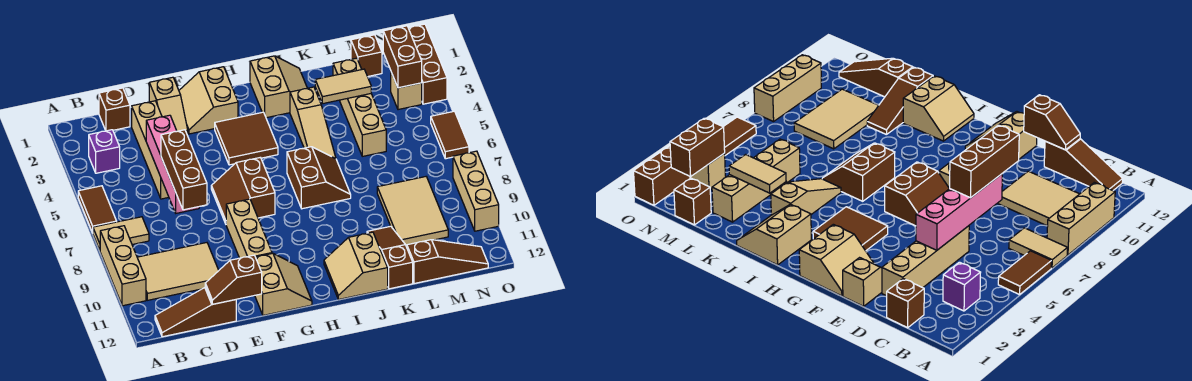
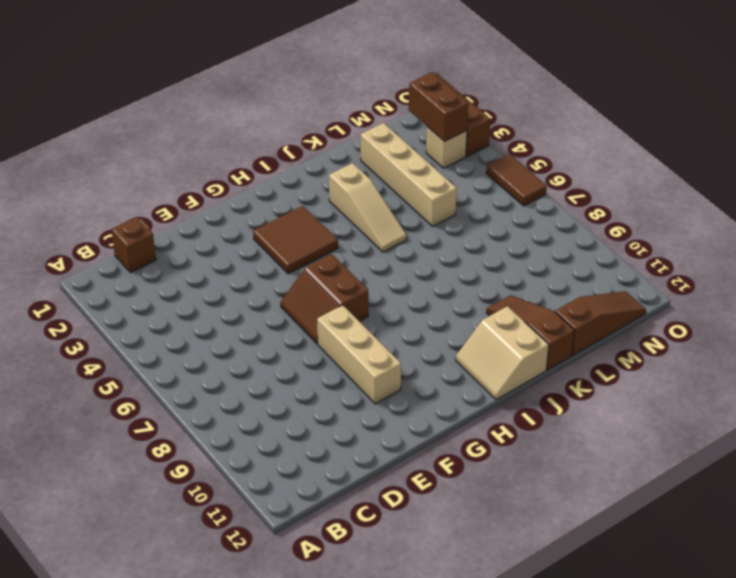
none -> brown tile A5:A6 level 1
none -> tan tile A7:B7 level 1
none -> tan brick A8:A10 level 1
none -> purple brick B3 level 1

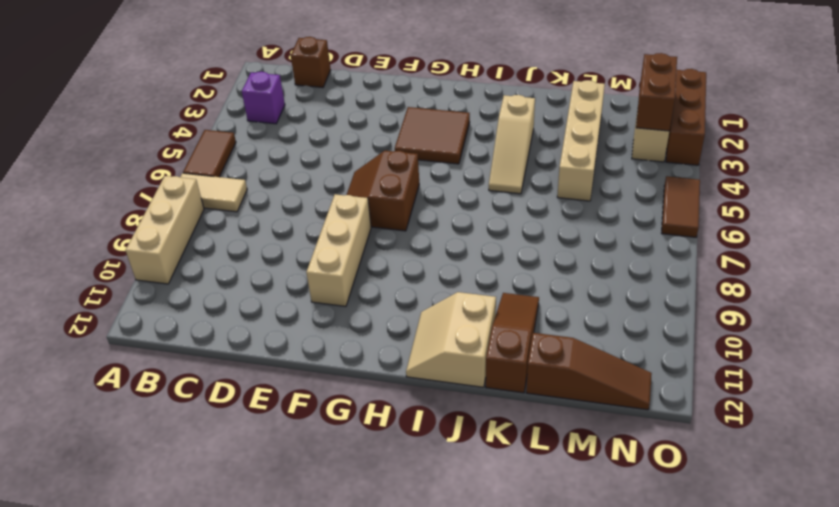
none -> tan tile B9:D10 level 1
none -> brown slope B12:D12 level 1 top D
none -> tan brick D2:D5 level 1
none -> tan slope E1:E2 level 1 top 1

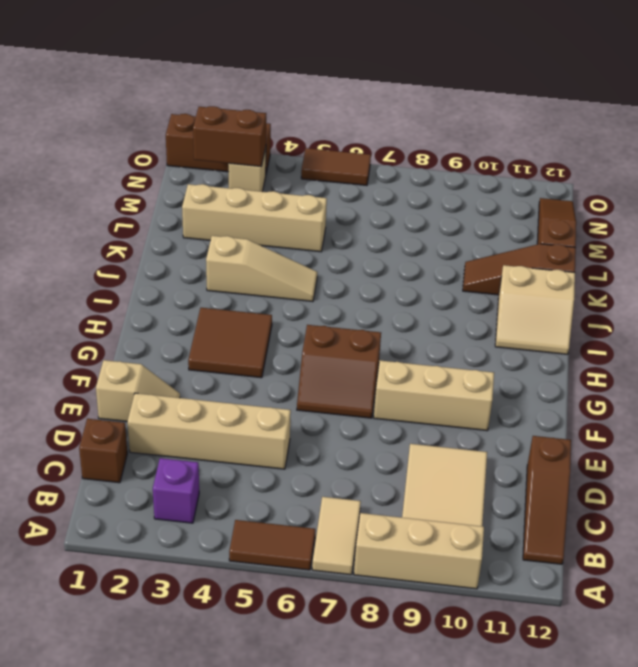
none -> tan slope F1:G2 level 1 top G
none -> tan slope F11:G12 level 1 top F
none -> tan slope I1:J2 level 1 top I
none -> brown slope I6:J7 level 1 top I

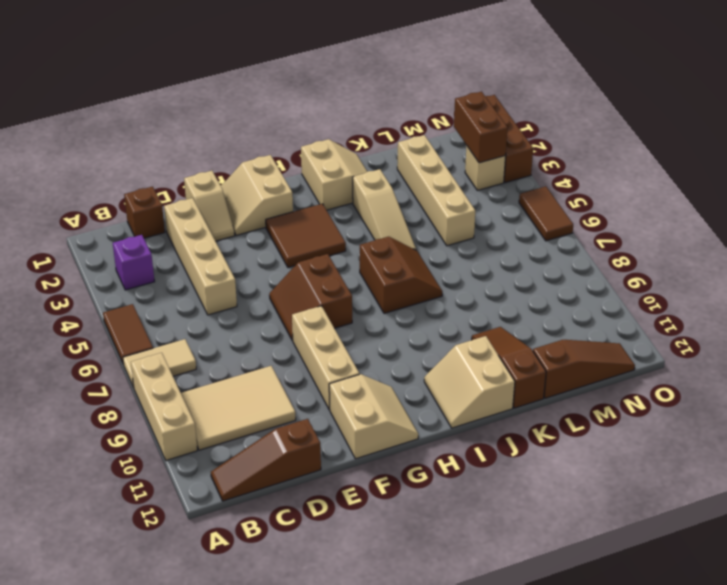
none -> tan tile L8:M10 level 1
none -> brown brick M1 level 1
none -> tan brick O8:O10 level 1
none -> pink brick D4:D7 level 2

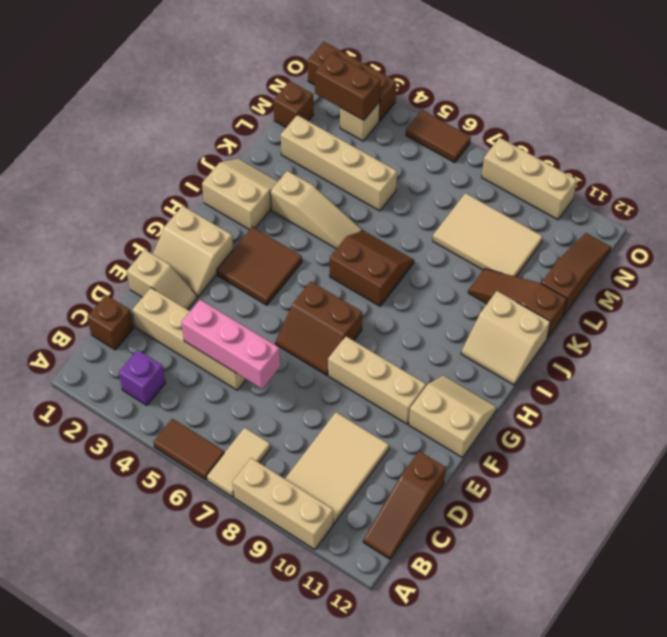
pink brick D4:D6 level 2 -> pink brick D4:D7 level 2
none -> brown slope D12:E12 level 2 top E
none -> tan tile K3:L3 level 2
none -> brown brick D6:D8 level 3

